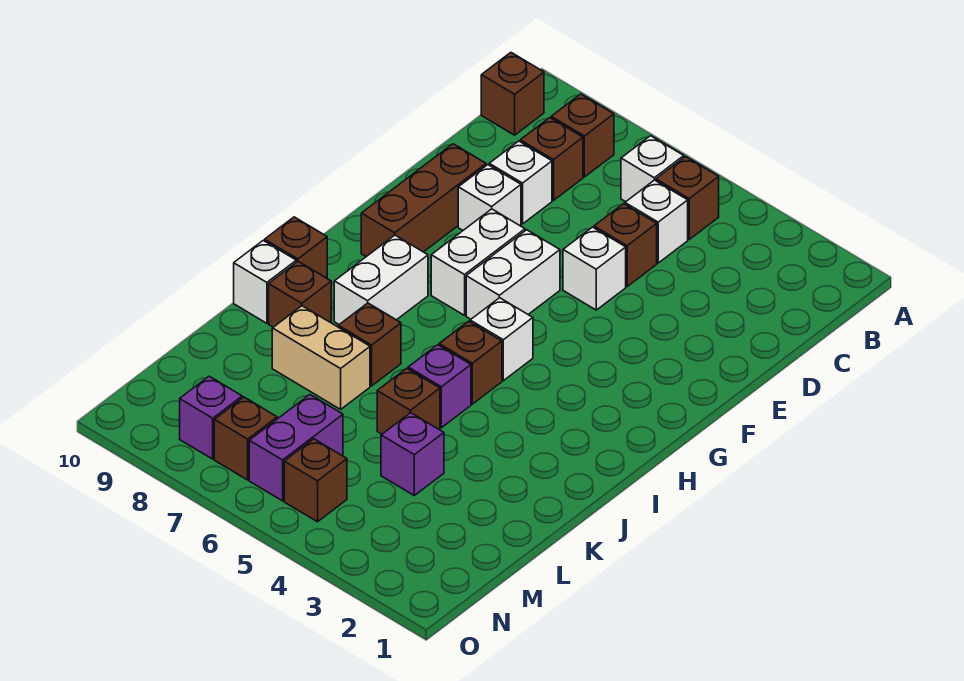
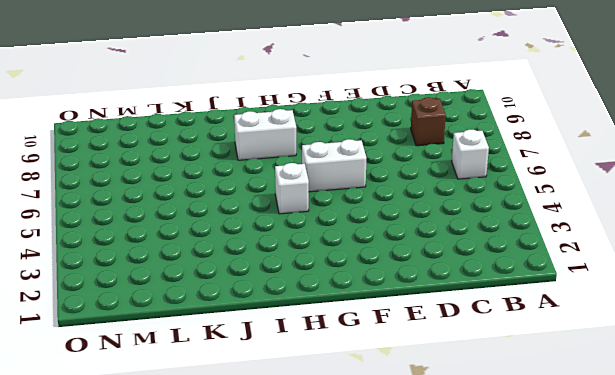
none -> brown brick B5 level 1
none -> brown brick B8 level 1
none -> brown brick B10 level 1

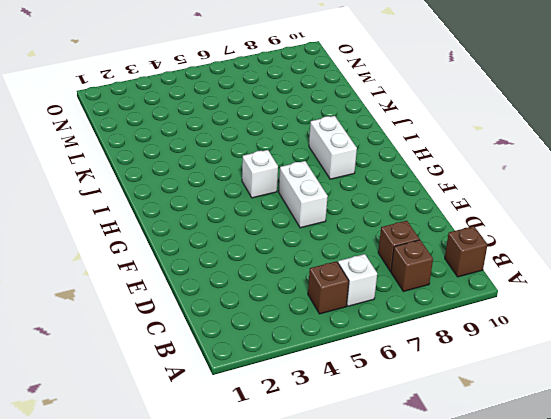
none -> white brick C5 level 1
none -> brown brick D5 level 1
none -> white brick D8 level 1

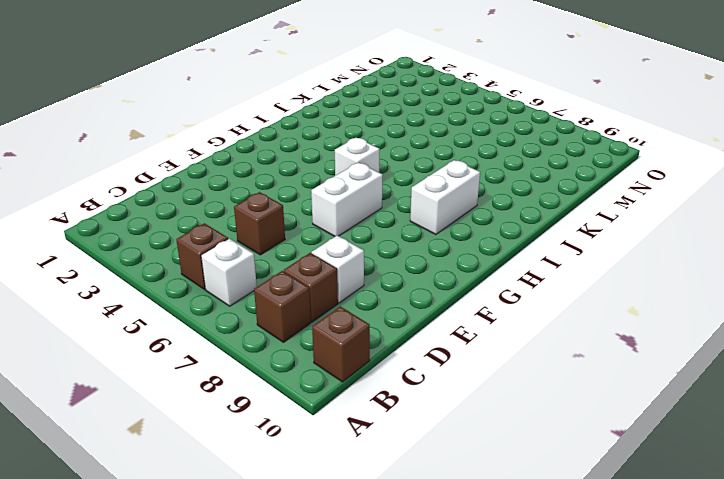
none -> white brick C5 level 1
none -> white brick E5 level 1
none -> white brick E8 level 1

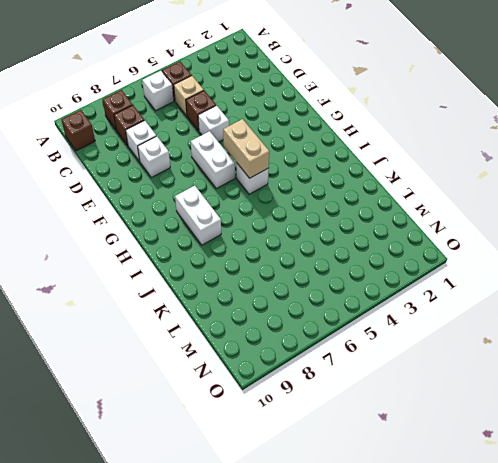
tan brick C5 level 1 -> white brick C5 level 1
tan brick G5:H5 level 2 -> tan brick K7:K8 level 1
none -> brown brick E9:G9 level 1
none -> white brick F7:G7 level 1
none -> brown brick I5 level 1

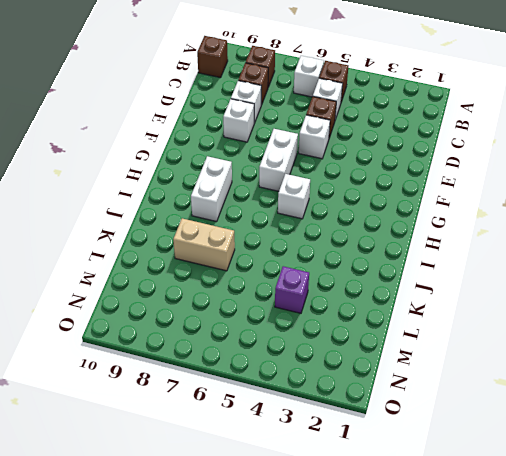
none -> brown brick E9:G9 level 1
none -> white brick F7:G7 level 1
none -> brown brick I5 level 1

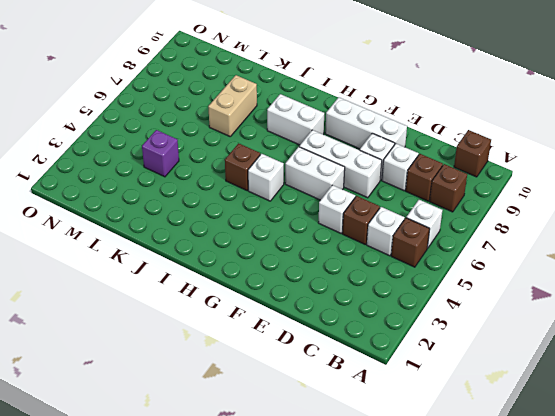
white brick E7:G7 level 1 -> white brick F7:G7 level 1
white brick E9:G9 level 1 -> brown brick E9:G9 level 1
none -> brown brick I10 level 1
none -> purple brick J5 level 1
none -> brown brick J7 level 1

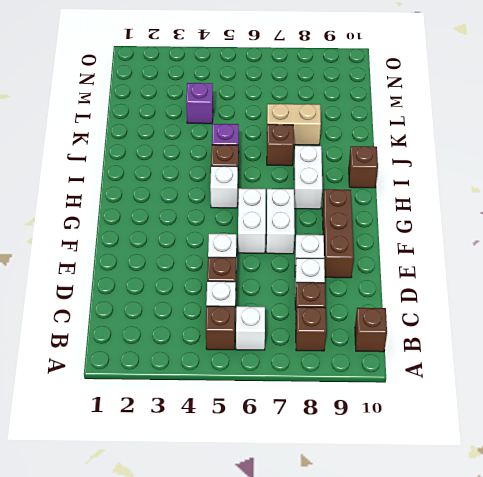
none -> brown brick J9 level 1
none -> white brick J10 level 1
none -> brown brick K5 level 1

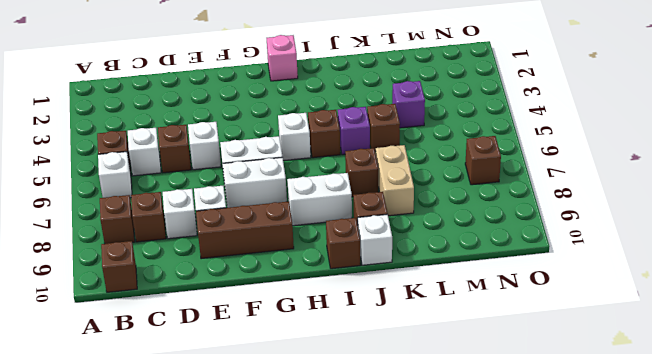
pink brick H1 level 1 -> none
none -> purple brick M6:N6 level 1
none -> brown brick N5 level 1
none -> purple brick N8 level 1

